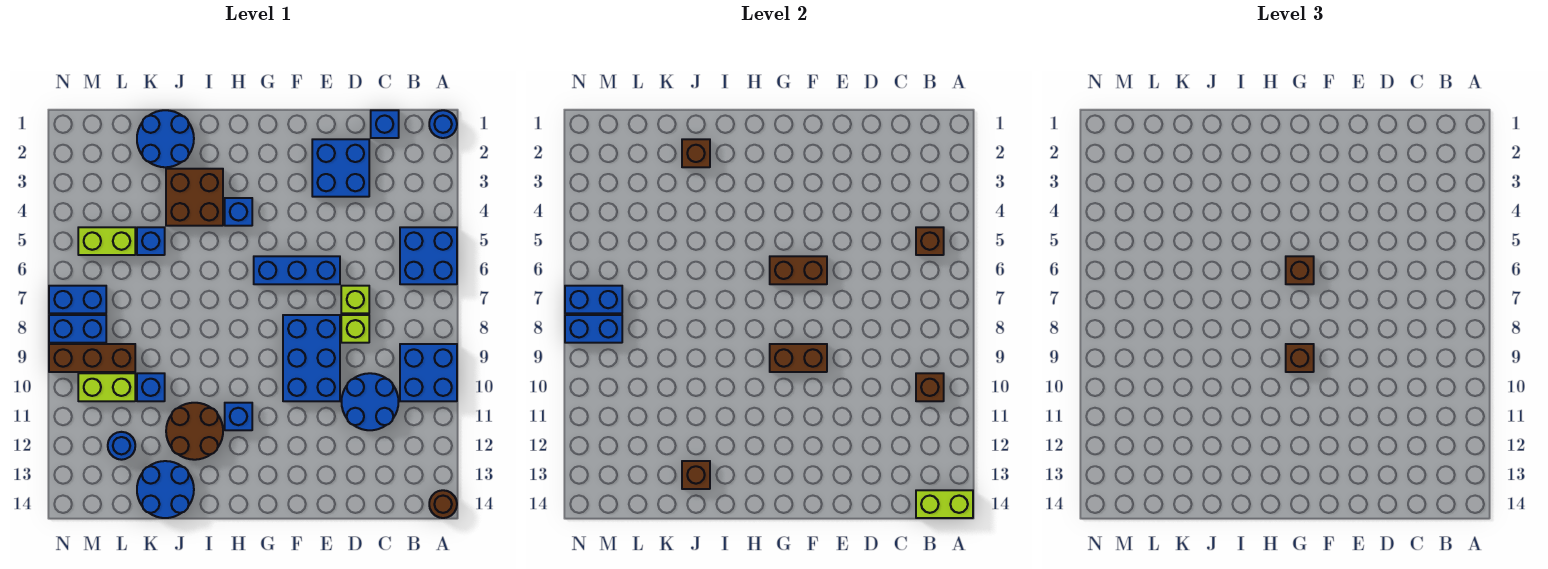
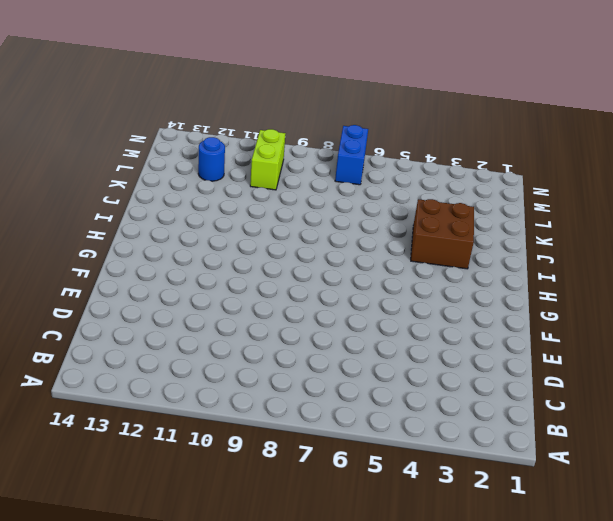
none -> blue round brick A1 level 1
none -> blue brick A5:B6 level 1
none -> blue brick A9:B10 level 1
none -> brown round brick A14 level 1

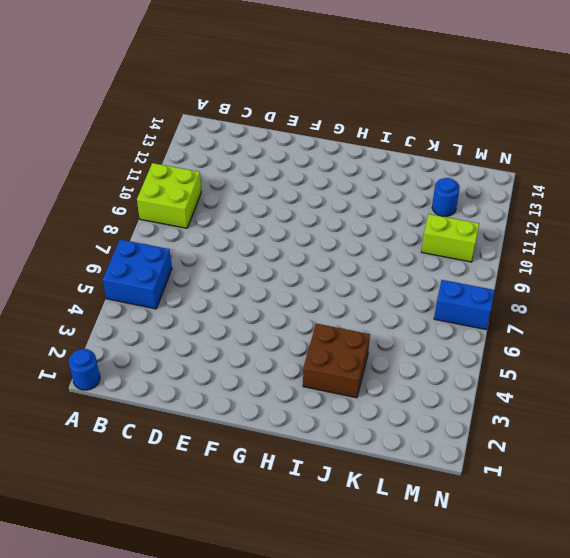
lime brick A9:B10 level 1 -> blue brick A9:B10 level 1
none -> brown round brick A14 level 1
none -> blue brick C1 level 1
none -> blue round brick C10:D11 level 1
none -> blue brick D2:E3 level 1

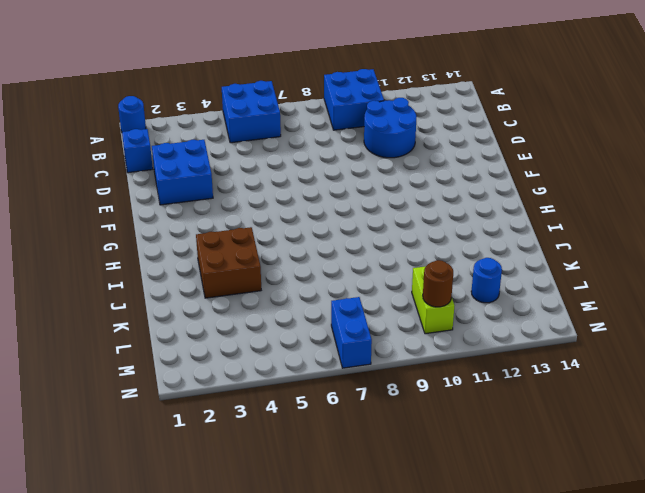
brown round brick M10 level 2 -> brown round brick A14 level 1
none -> lime brick D7 level 1
none -> lime brick D8 level 1
none -> blue brick E6:G6 level 1
none -> blue brick E8:F10 level 1

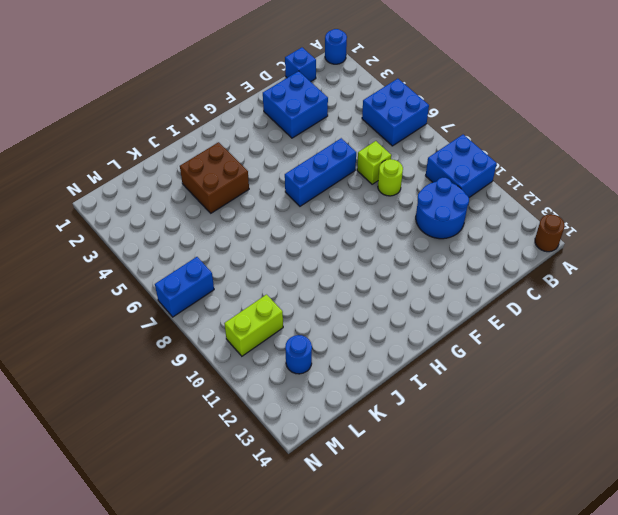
lime round brick D8 level 1 -> lime brick D8 level 1
none -> blue brick E8:F10 level 1
none -> blue brick H4 level 1
none -> blue brick H11 level 1
none -> brown round brick I11:J12 level 1

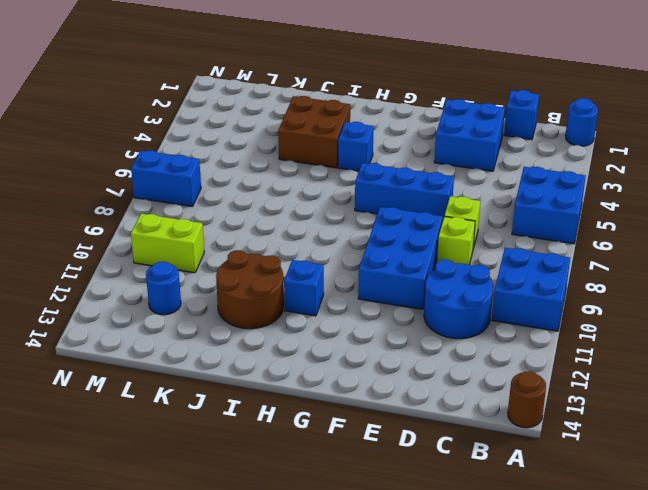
none -> blue round brick J1:K2 level 1
none -> blue round brick J13:K14 level 1
none -> blue brick K5 level 1
none -> blue brick K10 level 1

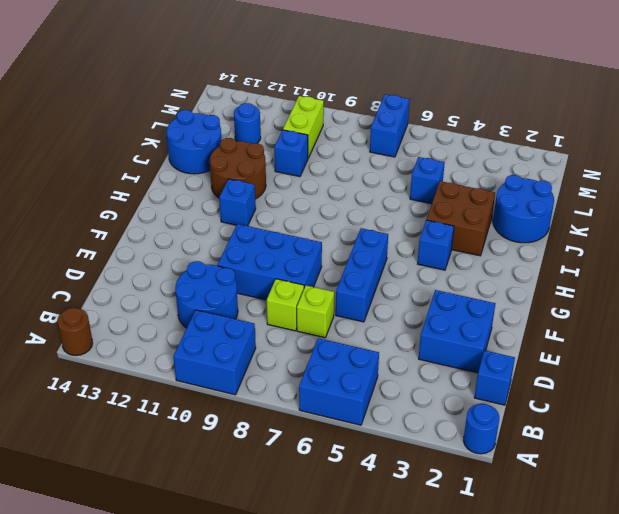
none -> lime brick L5:M5 level 1
none -> brown brick L9:N9 level 1
none -> blue brick M8:N8 level 1
none -> lime brick A14:B14 level 2

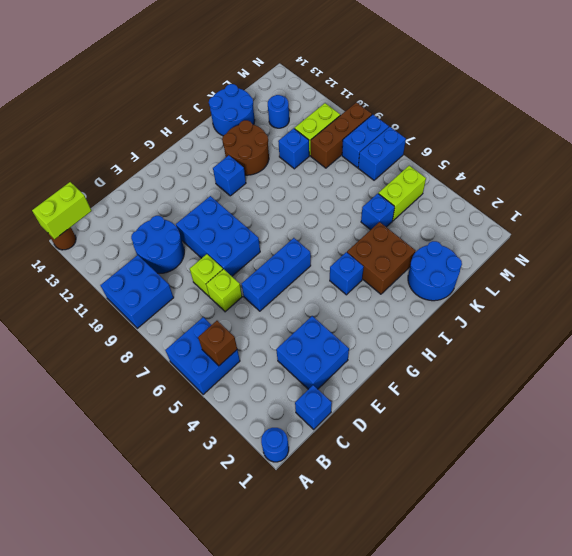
none -> brown brick B10 level 2
none -> brown brick F6:G6 level 2
none -> brown brick F9:G9 level 2
none -> brown brick J2 level 2

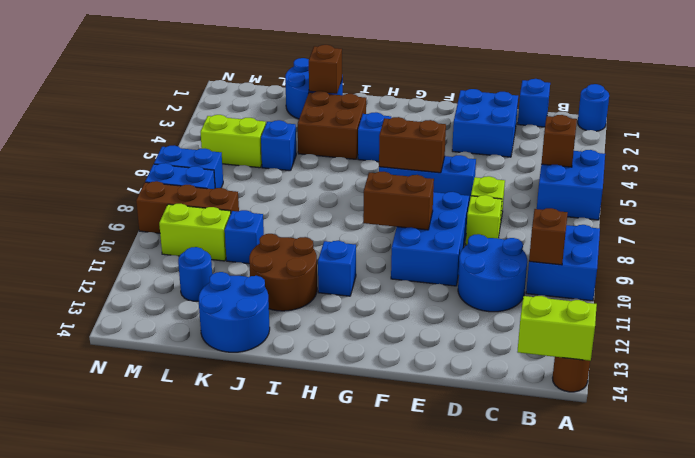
none -> brown brick J13 level 2
none -> blue brick M7:N7 level 2
none -> blue brick M8:N8 level 2
none -> brown brick G6 level 3

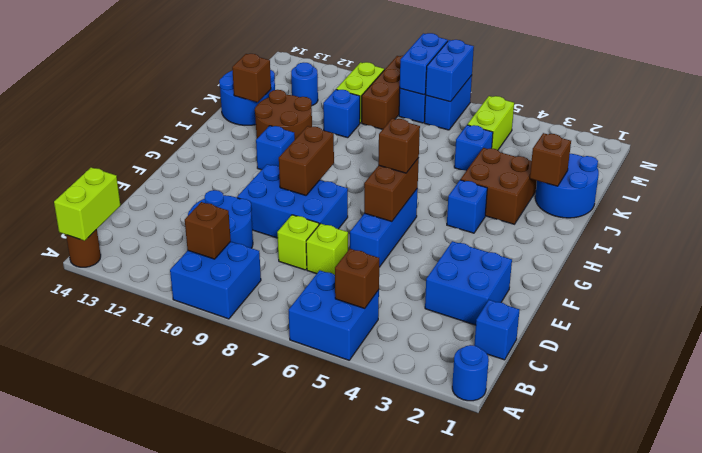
none -> brown brick G9 level 3

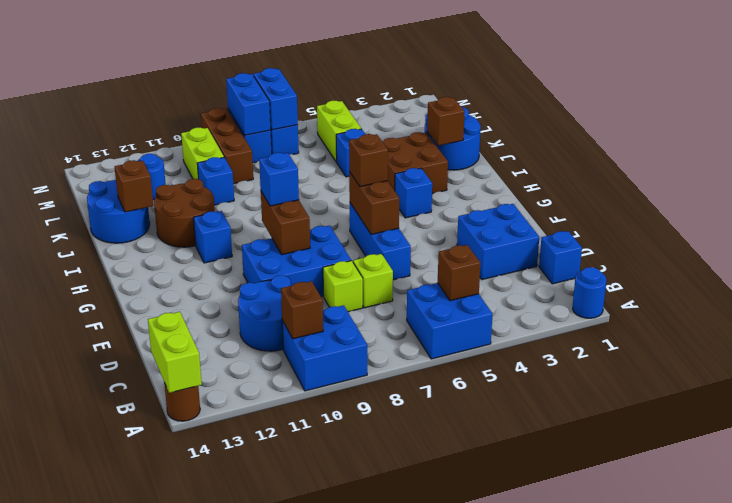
blue brick G9 level 3 -> brown brick G9 level 3

